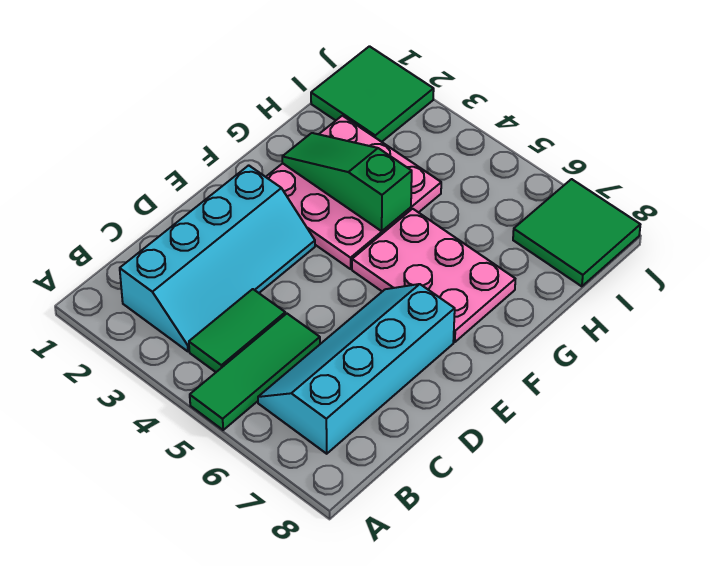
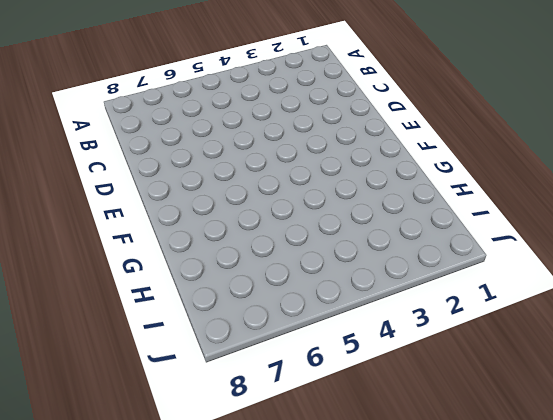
none -> green tile A5:C5 level 1
none -> cyan slope B2:E3 level 1 top 2

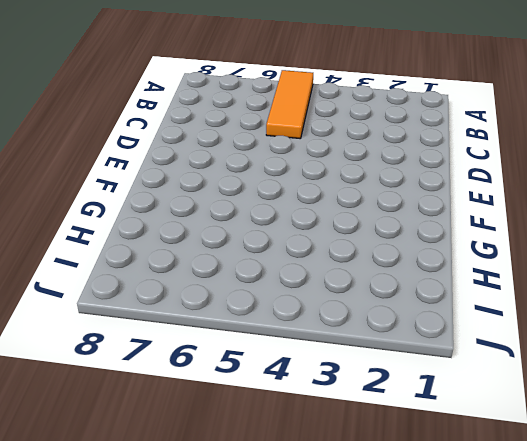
orange tile A5:C5 level 1 -> green tile A5:C5 level 1
none -> cyan slope B2:E3 level 1 top 2
none -> green tile B4:C4 level 1

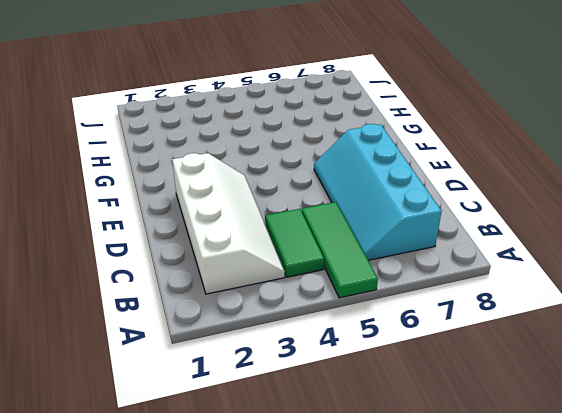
white slope B2:E3 level 1 top 2 -> cyan slope B2:E3 level 1 top 2
none -> pink plate F2:H4 level 1
none -> pink plate F5:G7 level 1

